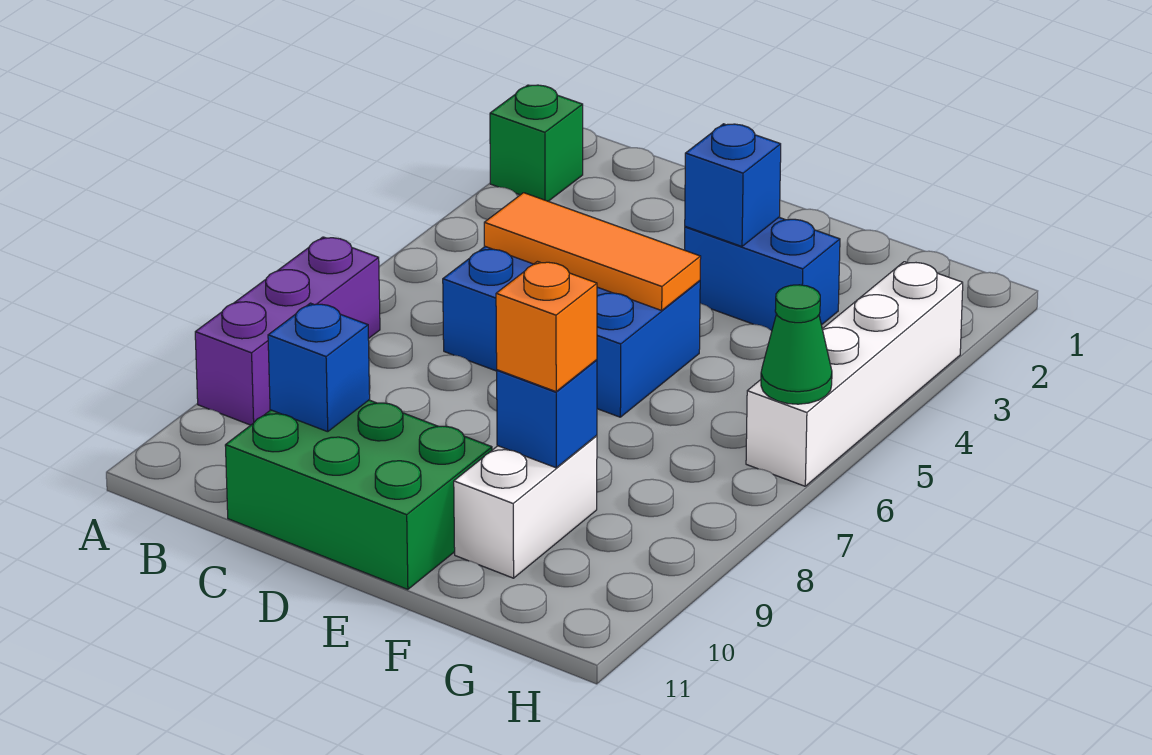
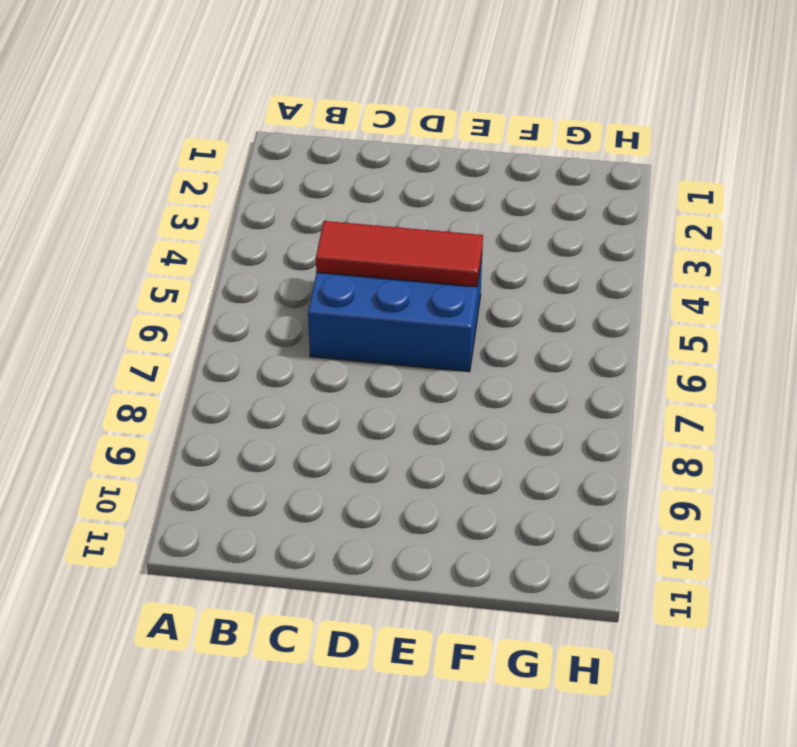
red tile C5:E5 level 2 -> orange tile C5:E5 level 2
none -> green brick A2 level 1
none -> purple brick A7:A9 level 1
none -> green brick C10:E11 level 1

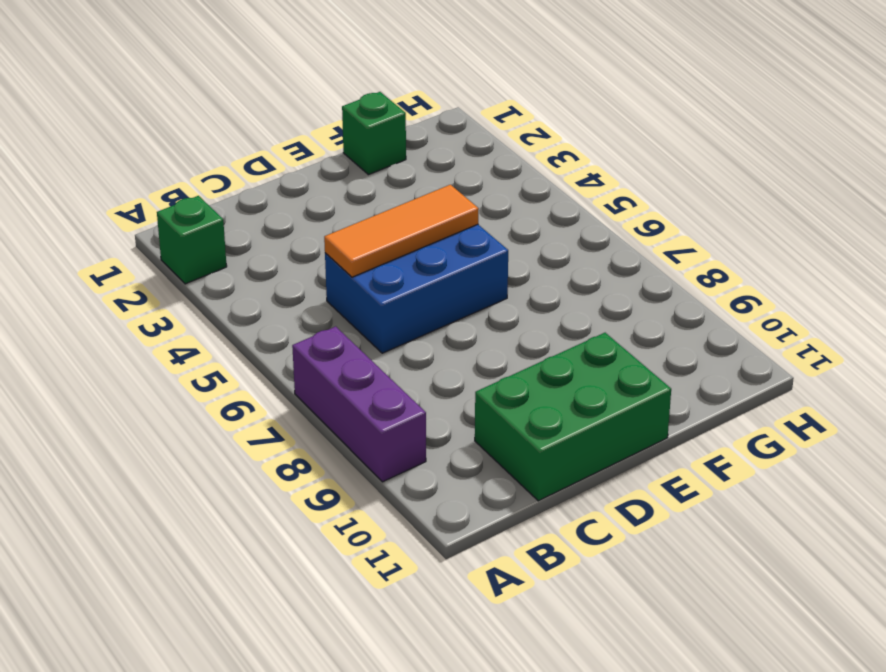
green brick F1 level 1 -> none
none -> blue brick E3:F3 level 1
none -> white brick F9:F10 level 1
none -> white brick H3:H6 level 1

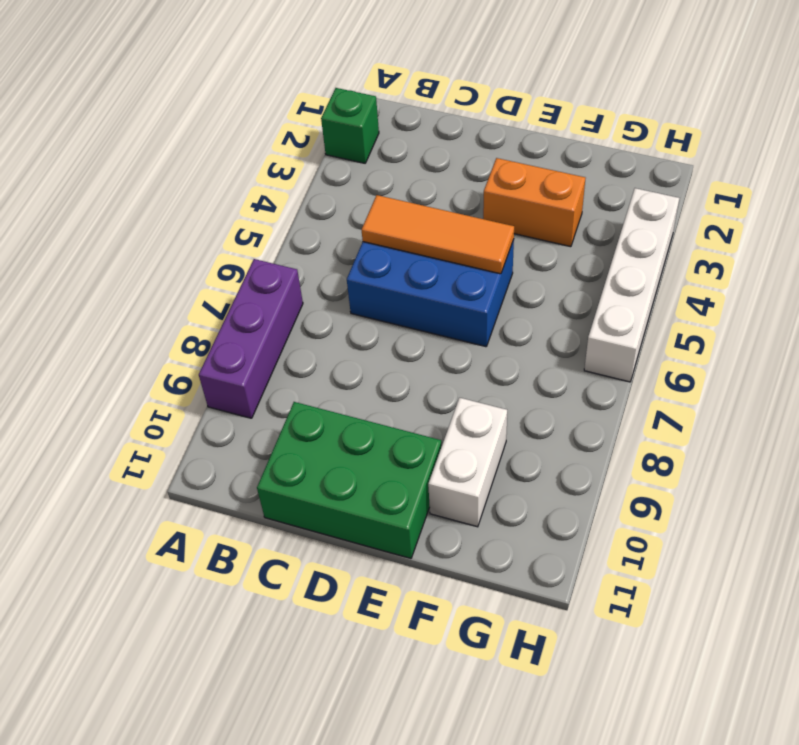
orange brick E3:F3 level 1 -> blue brick E3:F3 level 1
none -> blue brick C10 level 2
none -> blue brick E3 level 2
none -> blue brick F9 level 2

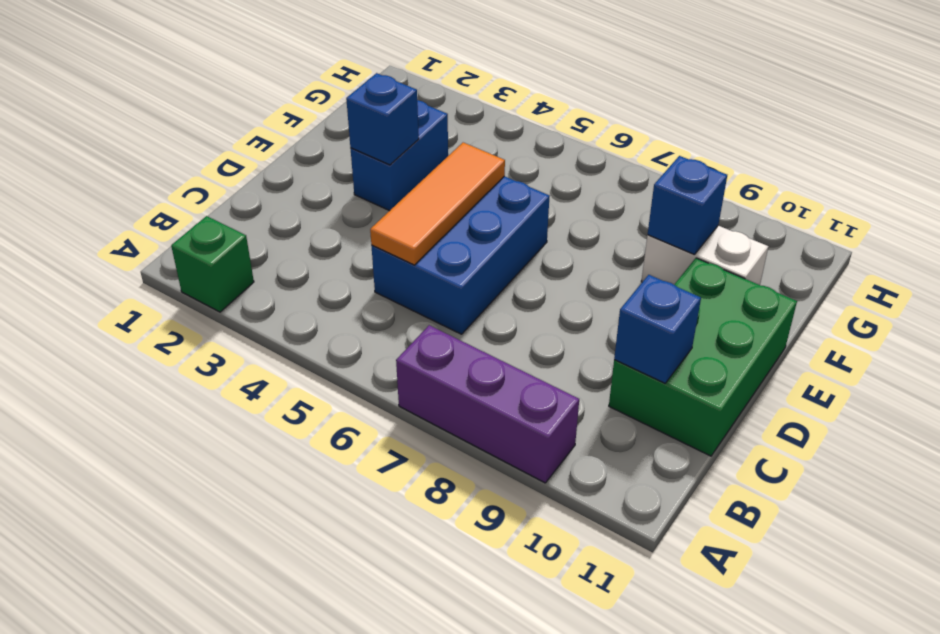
none -> white brick H3:H6 level 1
none -> green cone H6 level 2
none -> orange brick F9 level 3

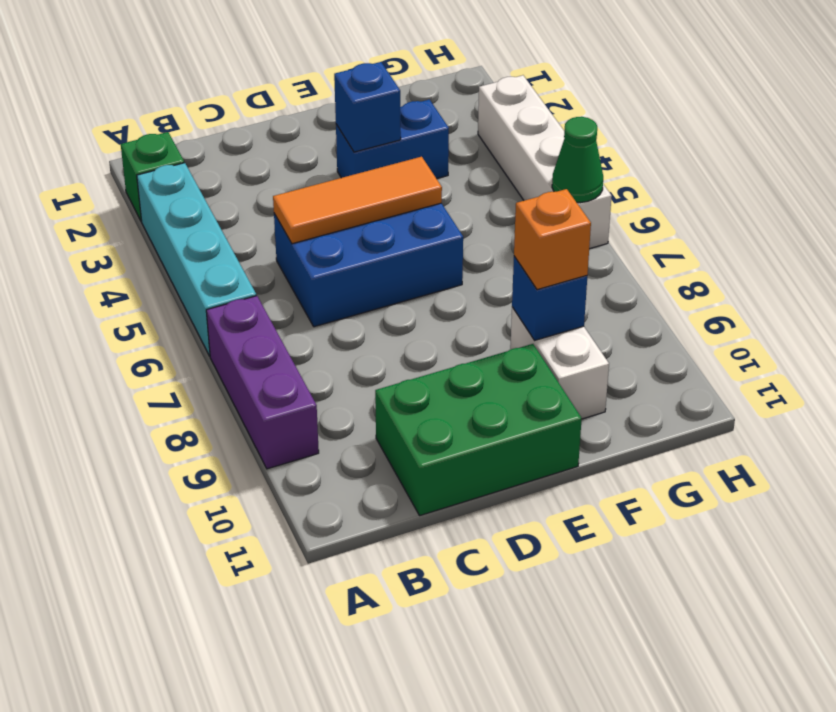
cyan brick A3:A6 level 1 -> none
none -> blue brick C10 level 2

